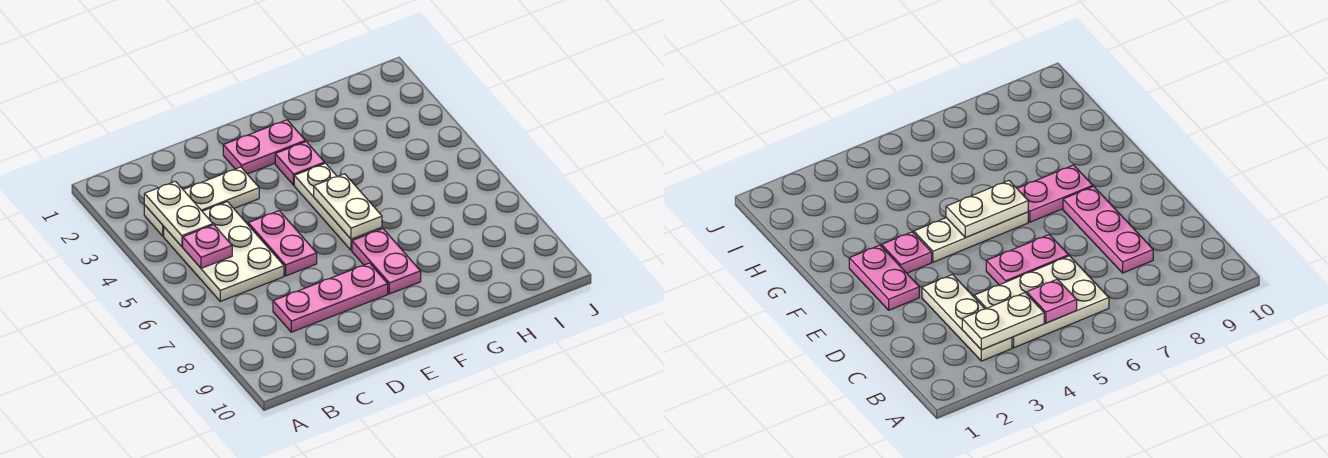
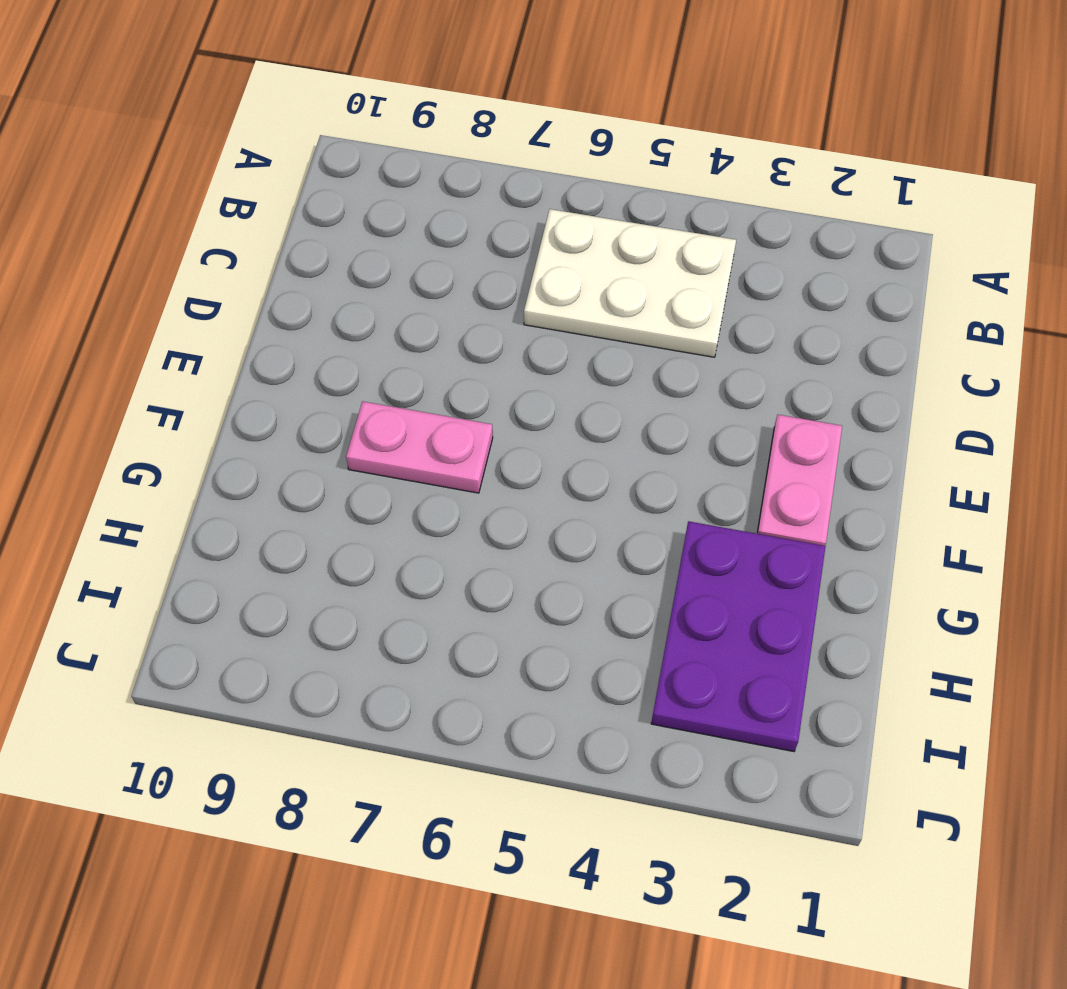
purple plate G2:I3 level 1 -> none
none -> white plate B3:D3 level 1
none -> pink plate C8:E8 level 1

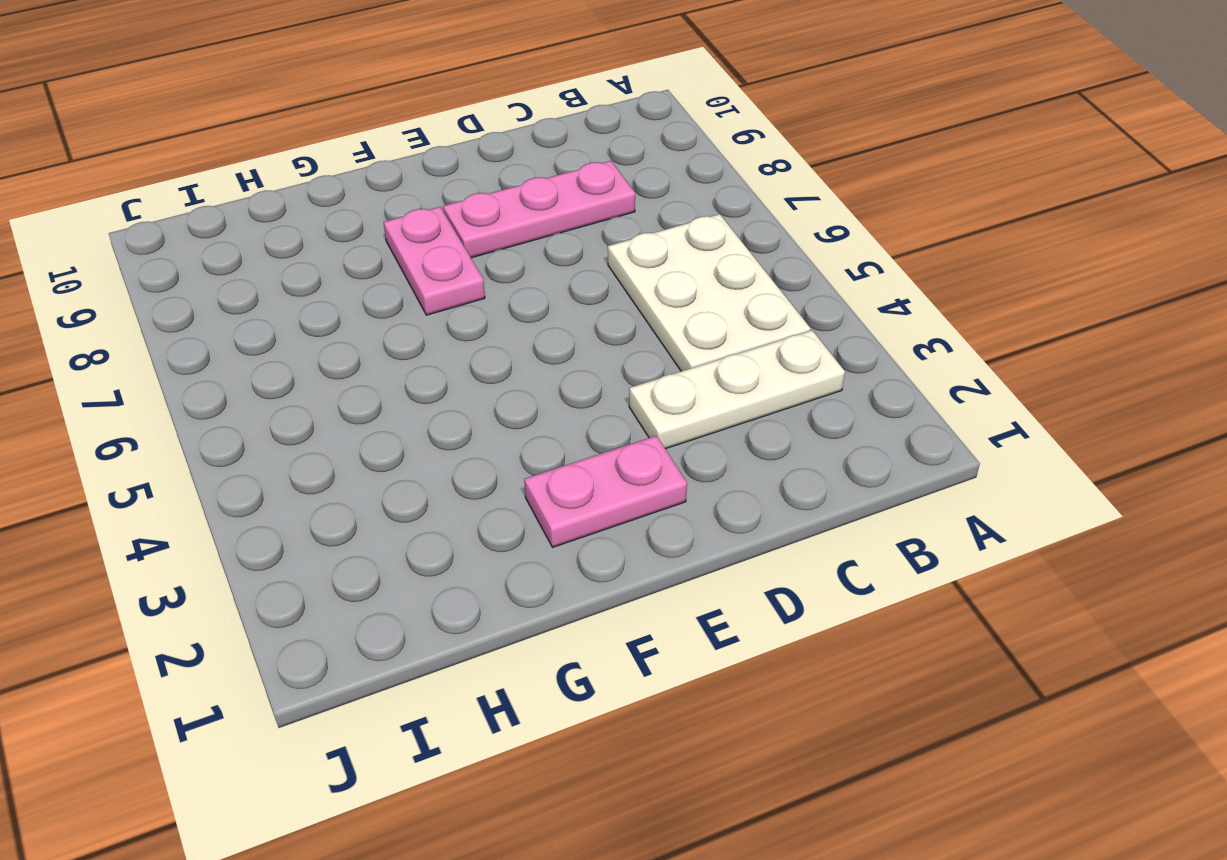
none -> pink plate D5:D6 level 1
none -> pink plate F3 level 1

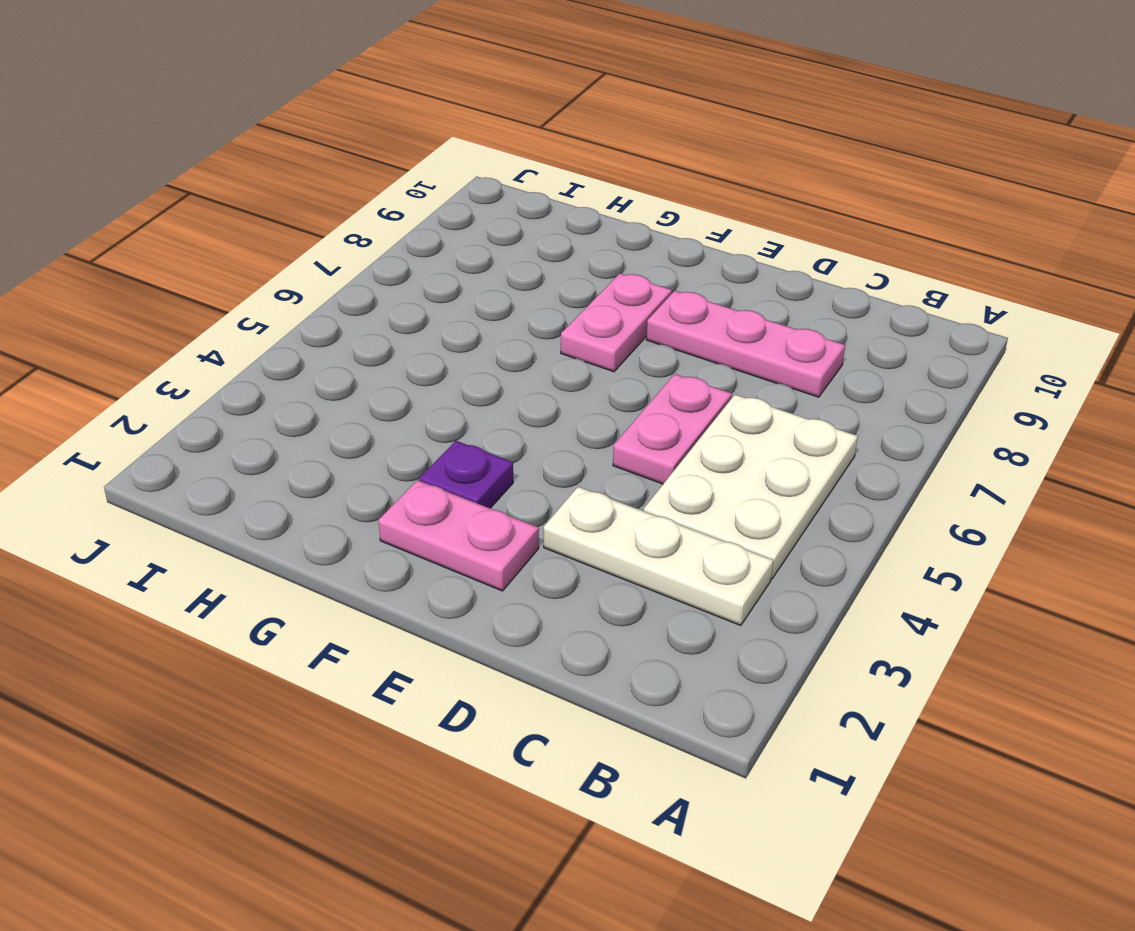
purple plate F3 level 1 -> pink plate F3 level 1
none -> white plate F4:F6 level 1
none -> white plate B3:B4 level 2

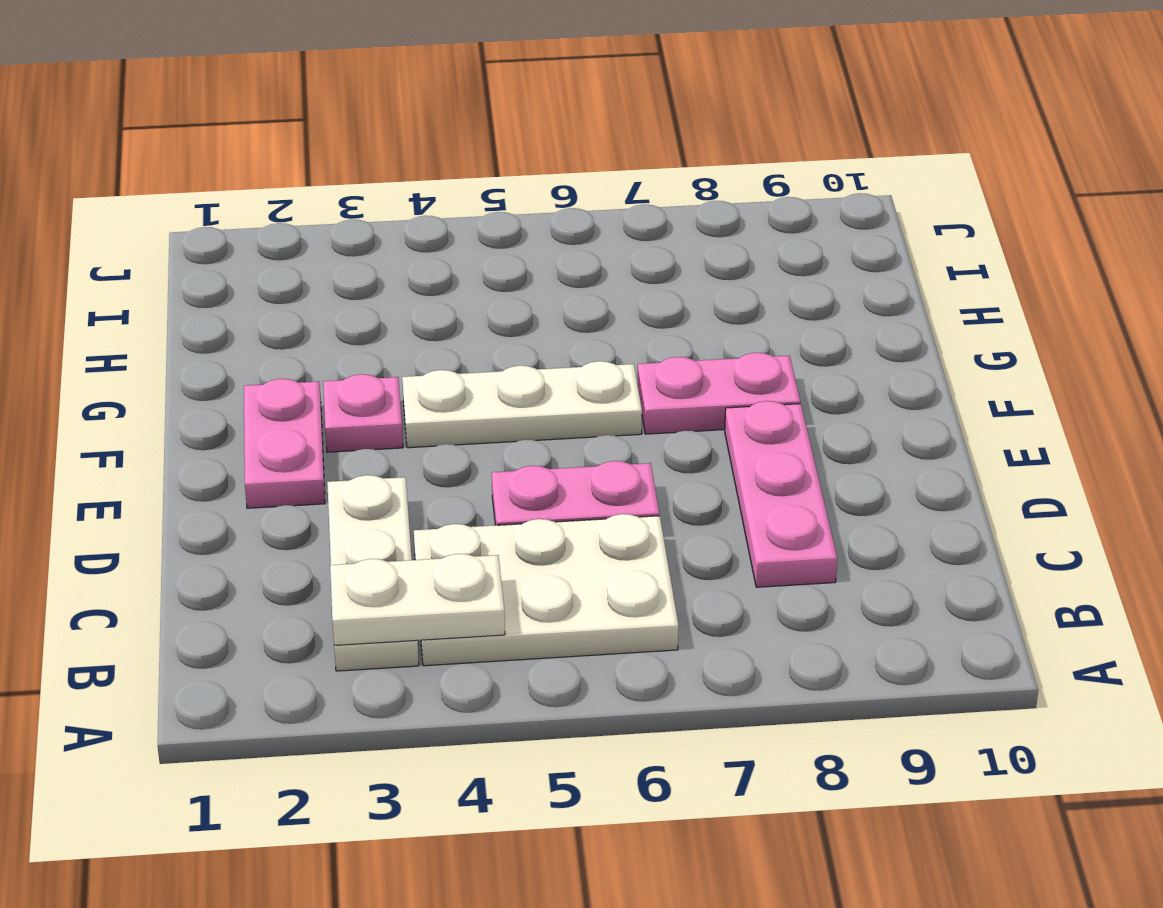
none -> pink plate B5 level 2
none -> white plate F5:F6 level 2

